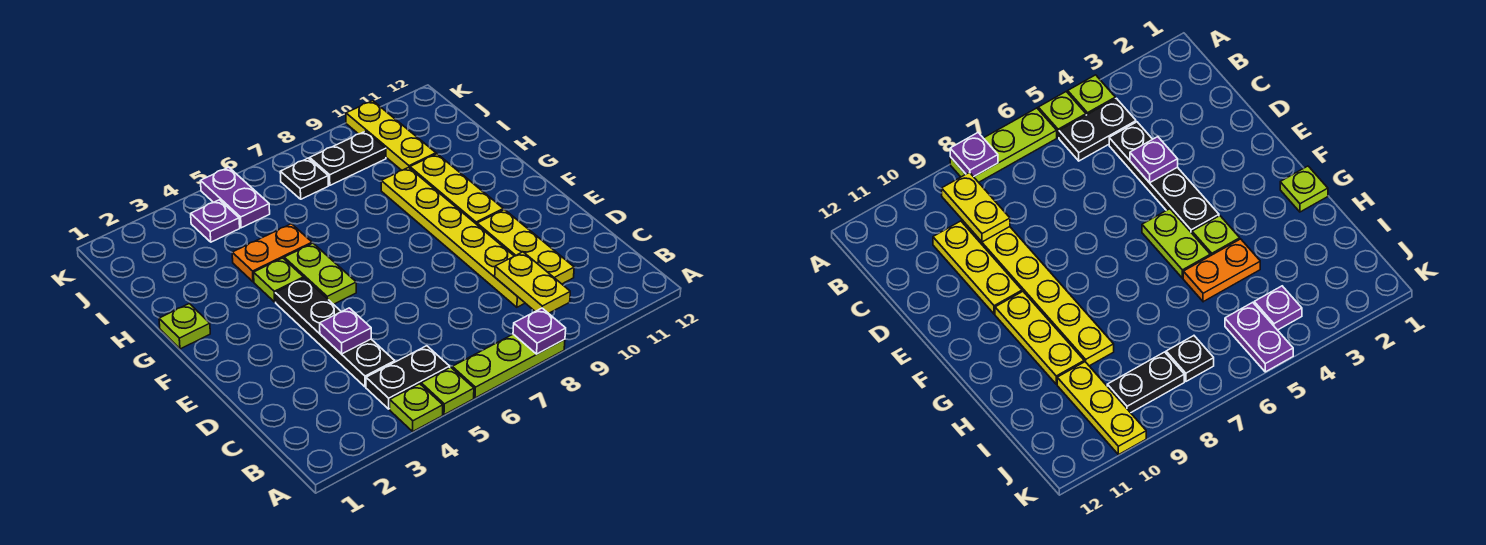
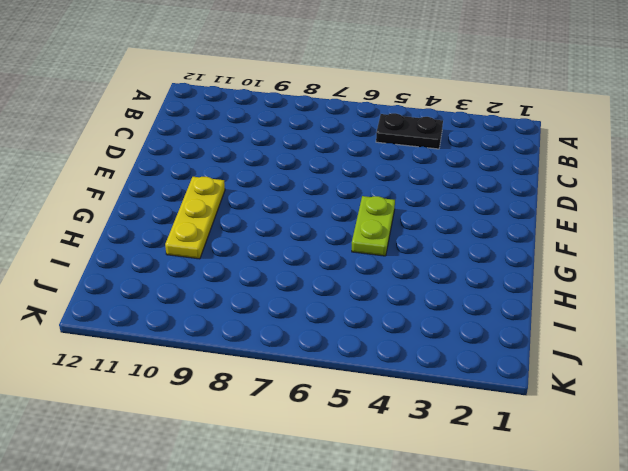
none -> lime plate A4 level 1
none -> lime plate A5 level 1
none -> lime plate A6:A8 level 1

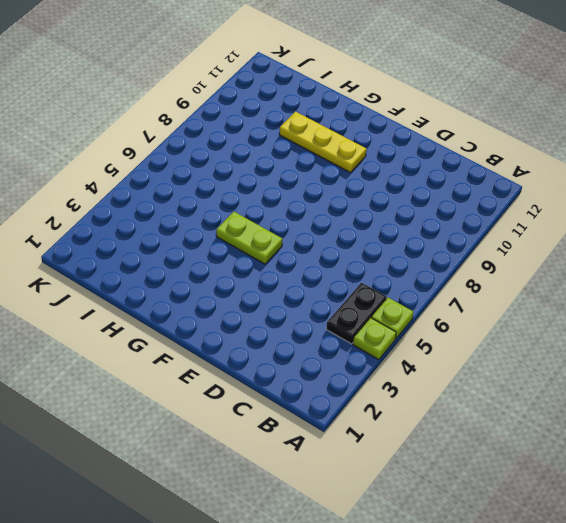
none -> lime plate A6:A8 level 1
none -> black plate C4:F4 level 1
none -> yellow plate C9:H9 level 1

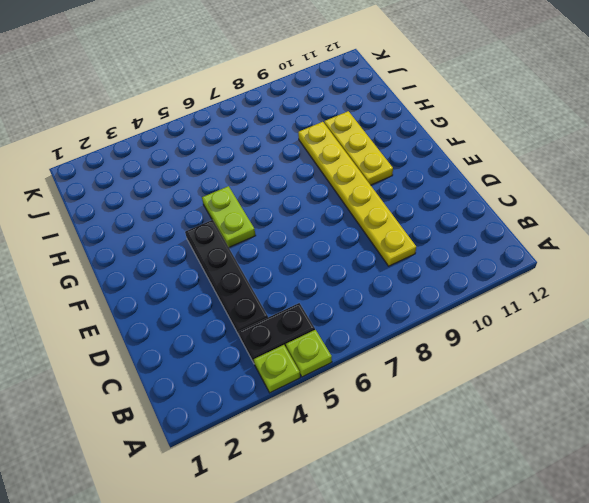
none -> lime plate A6:A8 level 1
none -> yellow plate C10:E10 level 1
none -> lime plate G1 level 1

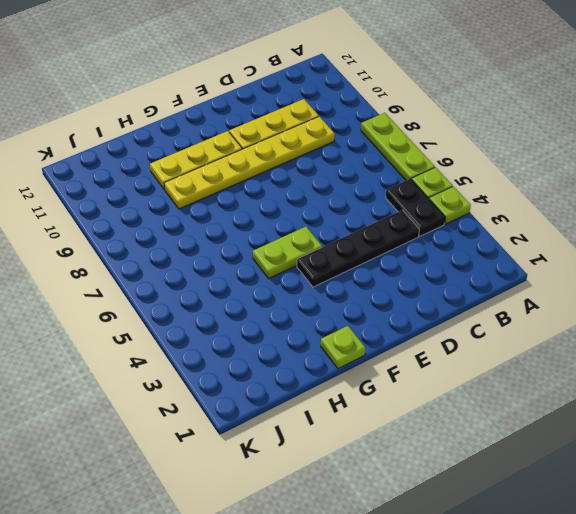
none -> lime plate G4 level 1
none -> orange plate H4:H5 level 1
none -> yellow plate I10:K10 level 1

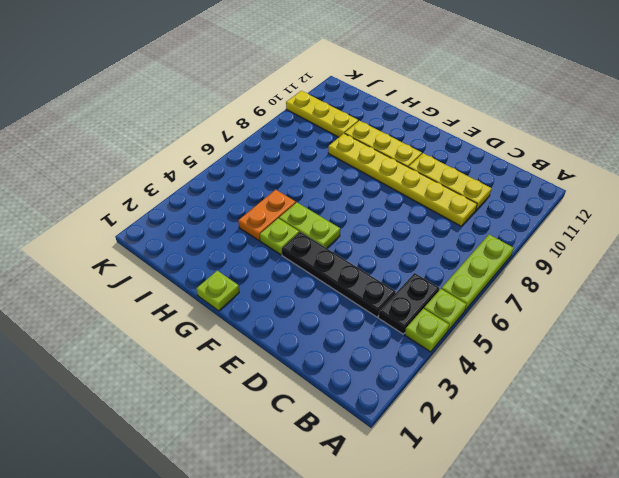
none -> purple plate J4 level 1
none -> purple plate J5:K5 level 1
none -> black plate J7 level 1

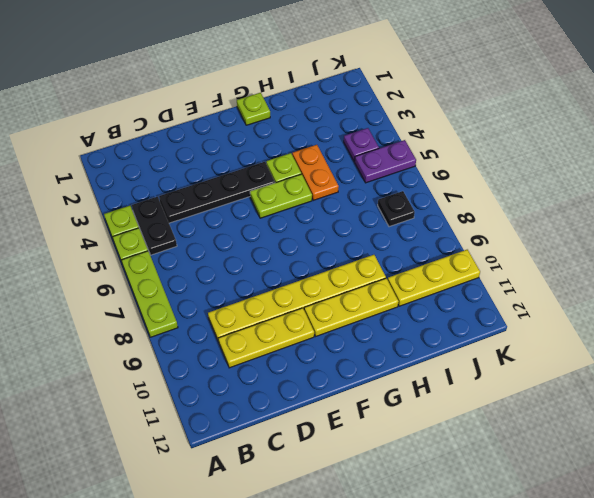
none -> black plate J8:J9 level 1
none -> purple plate A8 level 2
none -> yellow plate B9:C9 level 2

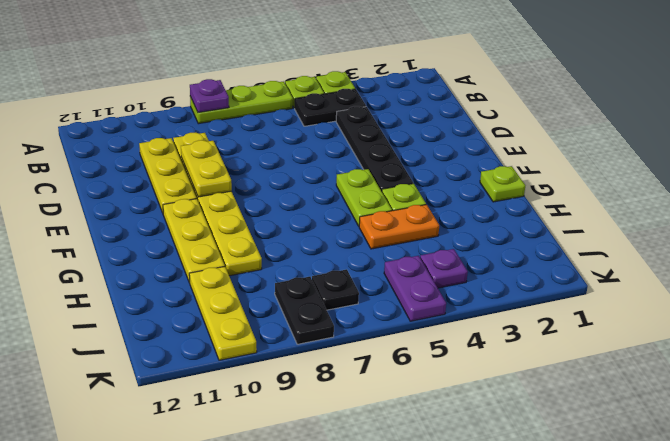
yellow plate D9:E9 level 2 -> yellow plate B9:C9 level 2
black plate J8:K8 level 1 -> black plate J8:J9 level 1
none -> purple plate D4 level 2

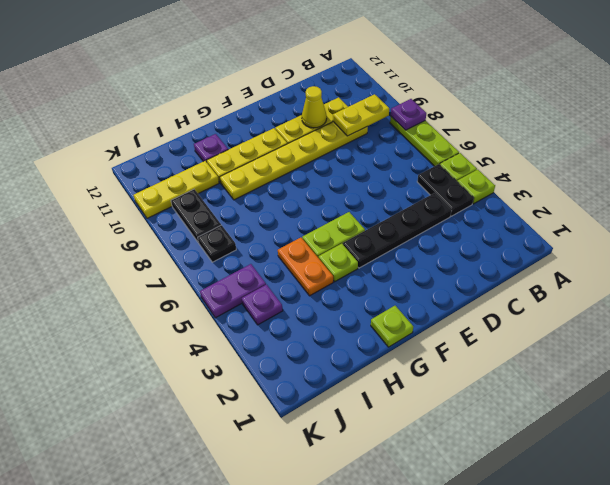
yellow cone D10 level 2 -> none
purple plate H11 level 1 -> purple plate D4 level 2

